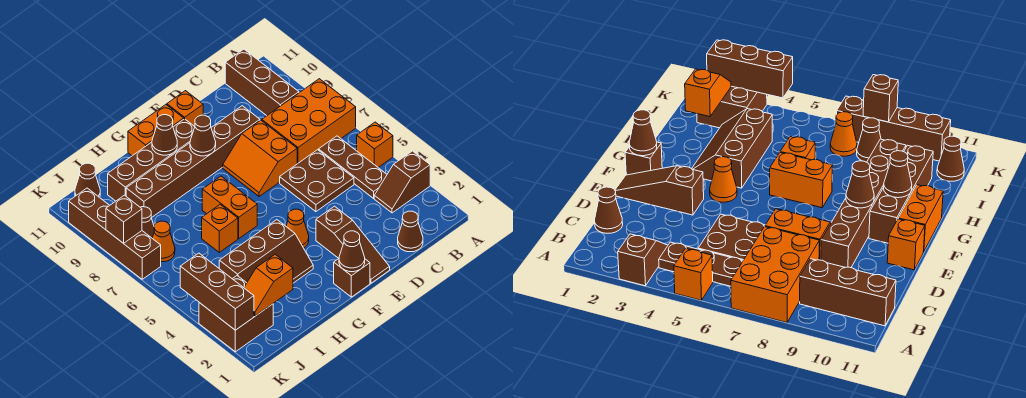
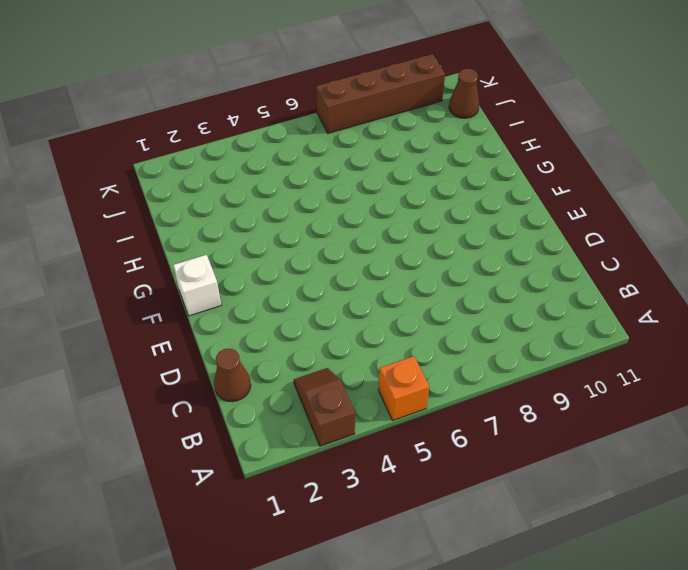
white brick F1 level 1 -> brown brick F1 level 1
none -> orange brick A7:C8 level 1
none -> brown plate B4:B6 level 1
none -> brown brick B9:B11 level 1

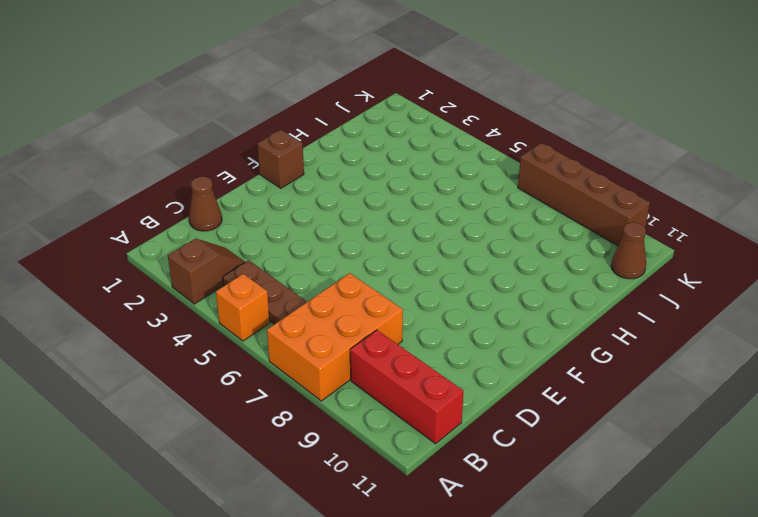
red brick B9:B11 level 1 -> brown brick B9:B11 level 1
none -> brown plate C5:D6 level 1
none -> orange slope D7:E8 level 1 top D
none -> brown brick D9:I9 level 1

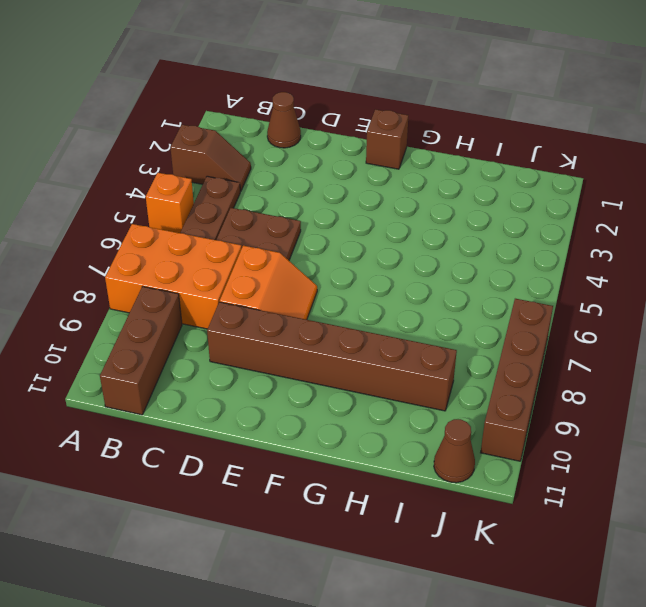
none -> brown slope E1:E3 level 1 top 3
none -> orange brick E11 level 1
none -> orange cone F4 level 1

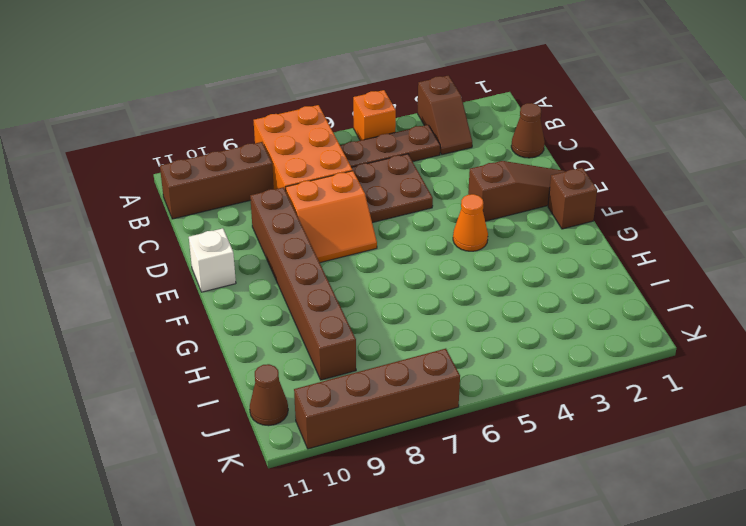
white brick E11 level 1 -> orange brick E11 level 1
none -> brown brick F10:I10 level 1
none -> orange brick F11:G11 level 1
none -> brown slope G3:I4 level 1 top 4

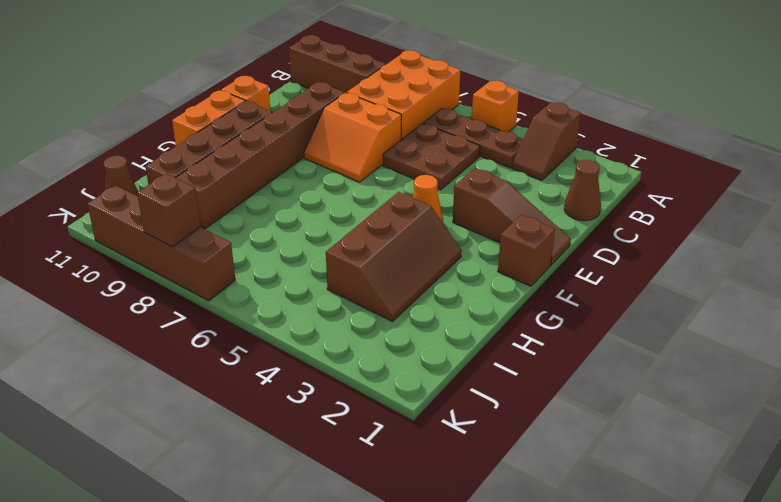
none -> orange brick G6:G7 level 1
none -> orange brick H6 level 1
none -> brown brick J2:K3 level 1

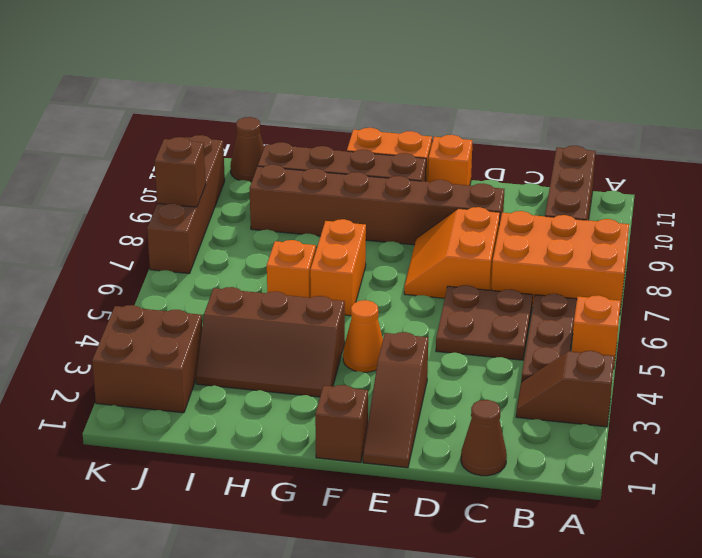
none -> orange cone J7 level 1
none -> brown cone J8 level 1
none -> brown cone F1 level 2

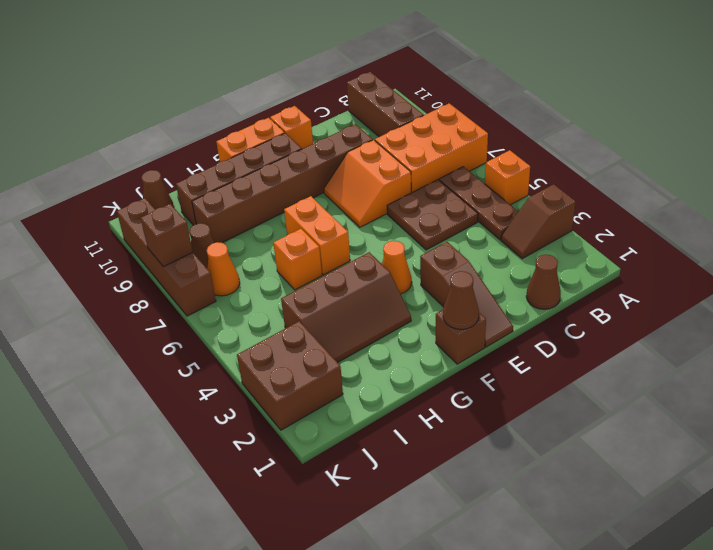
none -> brown cone F9 level 2
none -> brown cone G10 level 2
none -> orange slope I2:J2 level 2 top I

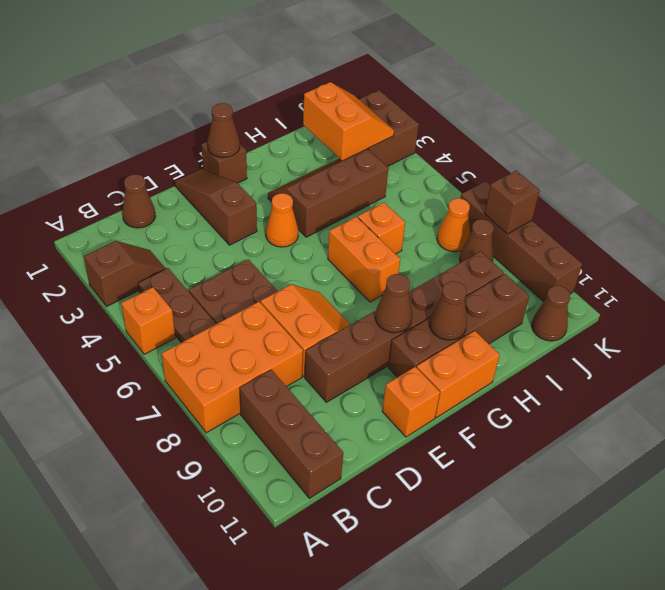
orange slope I2:J3 level 2 top I -> orange slope I2:J2 level 2 top I
none -> brown brick K2:K4 level 2

